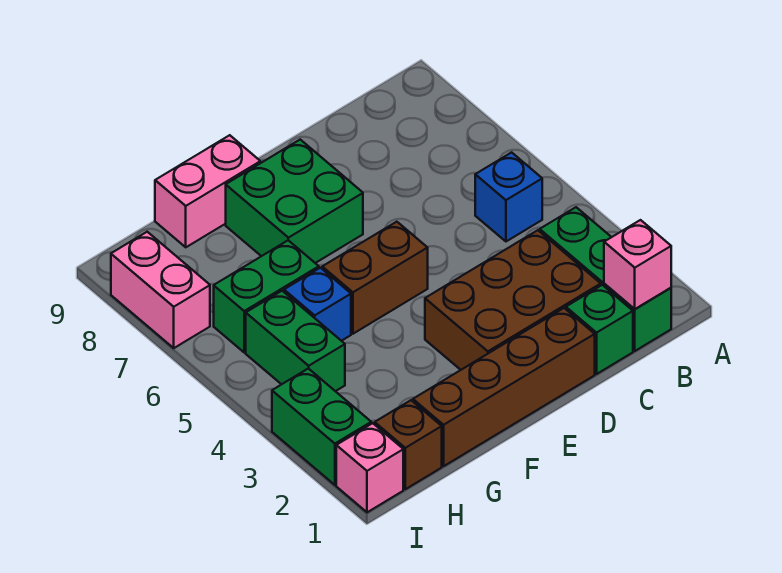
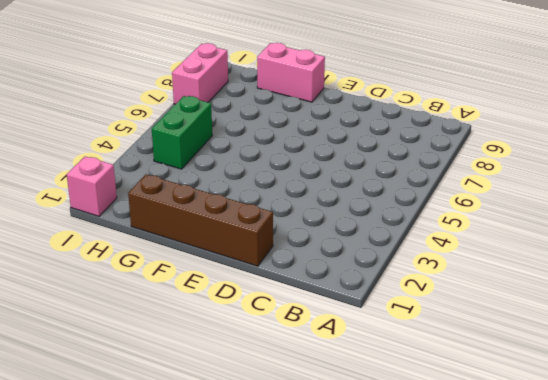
none -> green brick B1:B3 level 1
none -> blue brick B5 level 1
none -> green brick C1 level 1

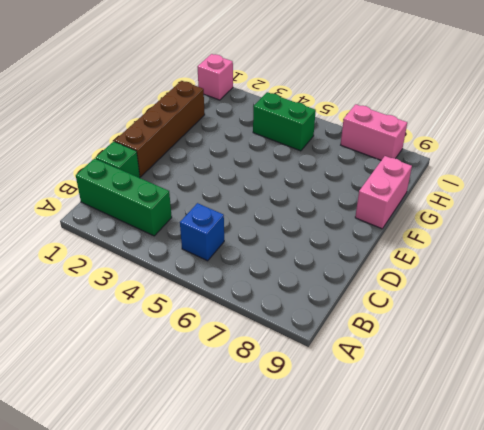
none -> brown brick C2:E3 level 1
none -> brown brick E5:F5 level 1
none -> green brick E7:F8 level 1

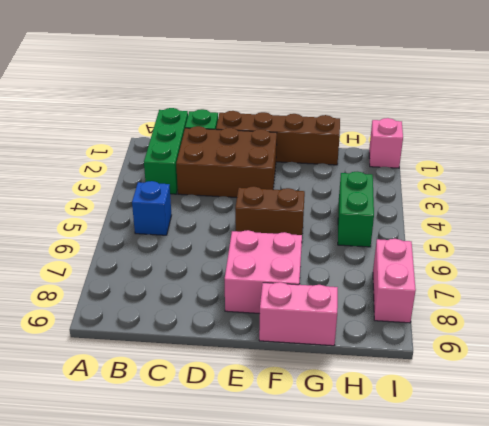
pink brick E7:F8 level 1 -> green brick E7:F8 level 1
none -> blue brick G5 level 1
none -> green brick G6:H6 level 1
none -> brown brick H1 level 1

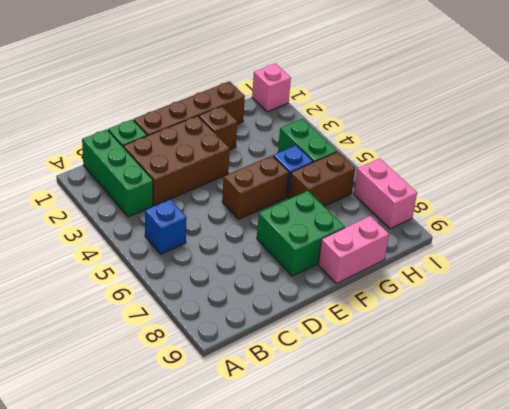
brown brick F2 level 1 -> brown brick H1 level 1
brown brick G6:H6 level 1 -> green brick G6:H6 level 1
none -> green brick I2:I3 level 1
none -> pink brick B1 level 2

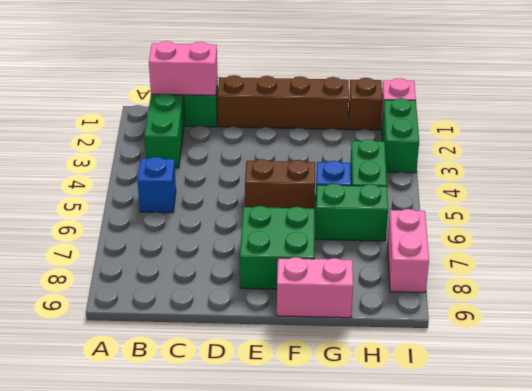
pink brick B1:C1 level 2 -> pink brick B1 level 2
none -> brown brick C2:E3 level 1

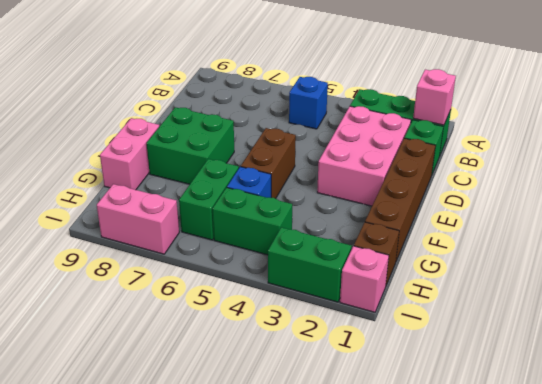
pink brick C2:E3 level 1 -> brown brick C2:E3 level 1

